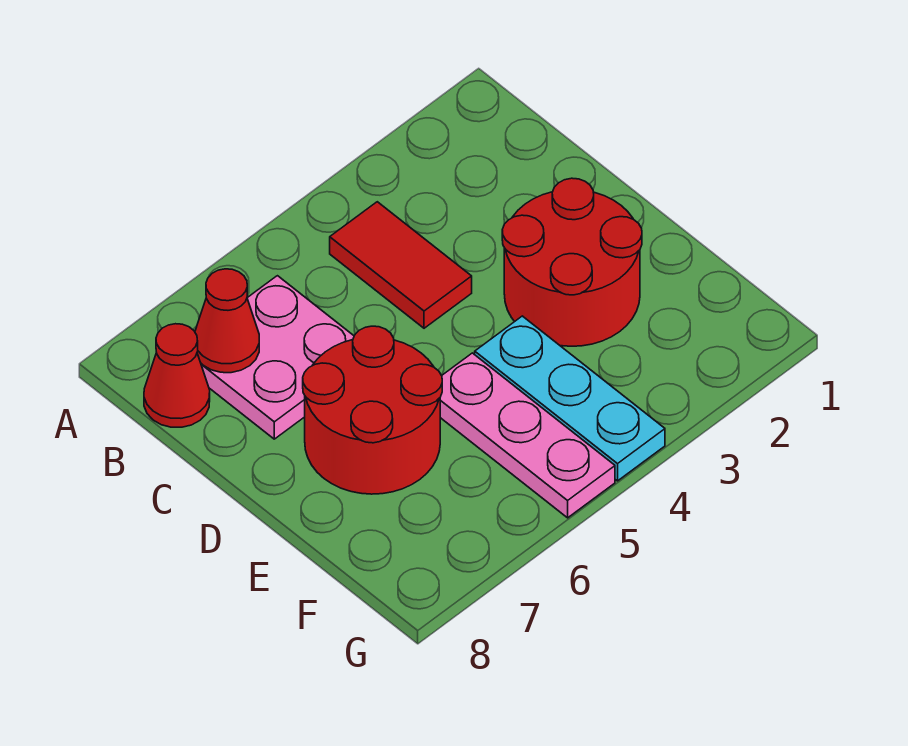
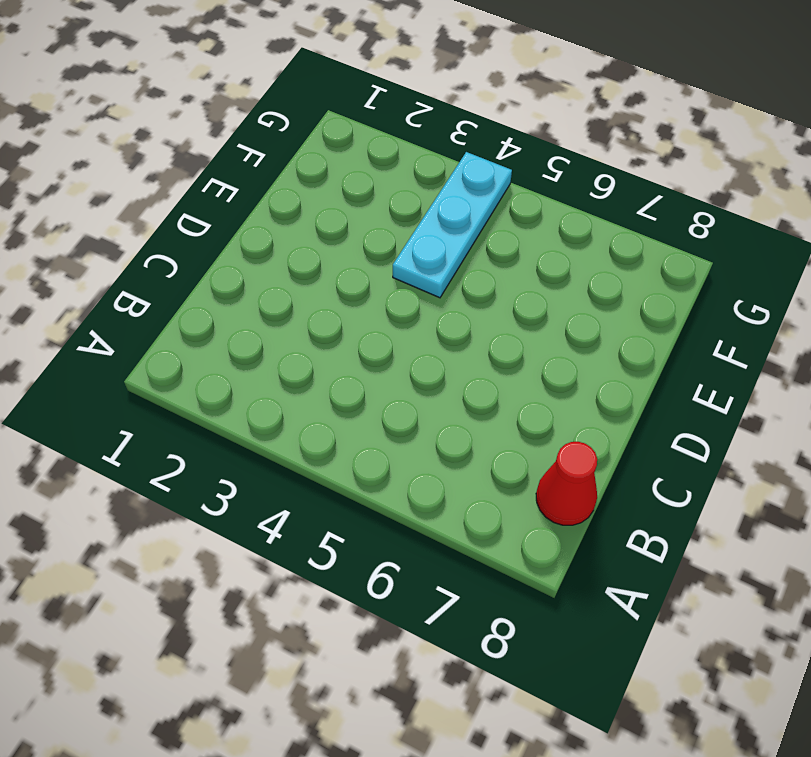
none -> red tile B4:C4 level 1
none -> pink plate B6:C7 level 1

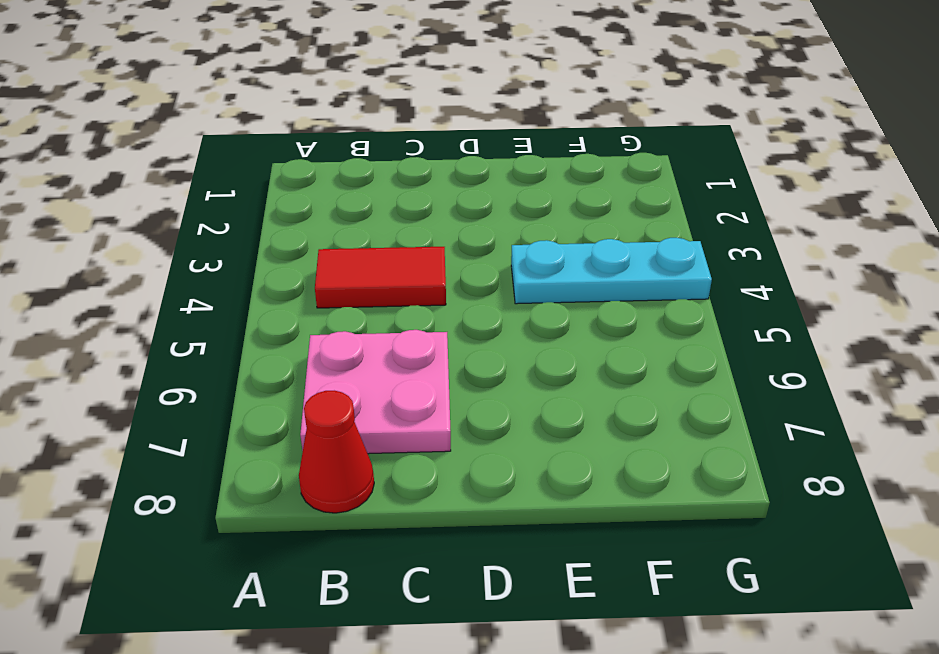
none -> red round brick D2:E3 level 1
none -> red round brick D6:E7 level 1

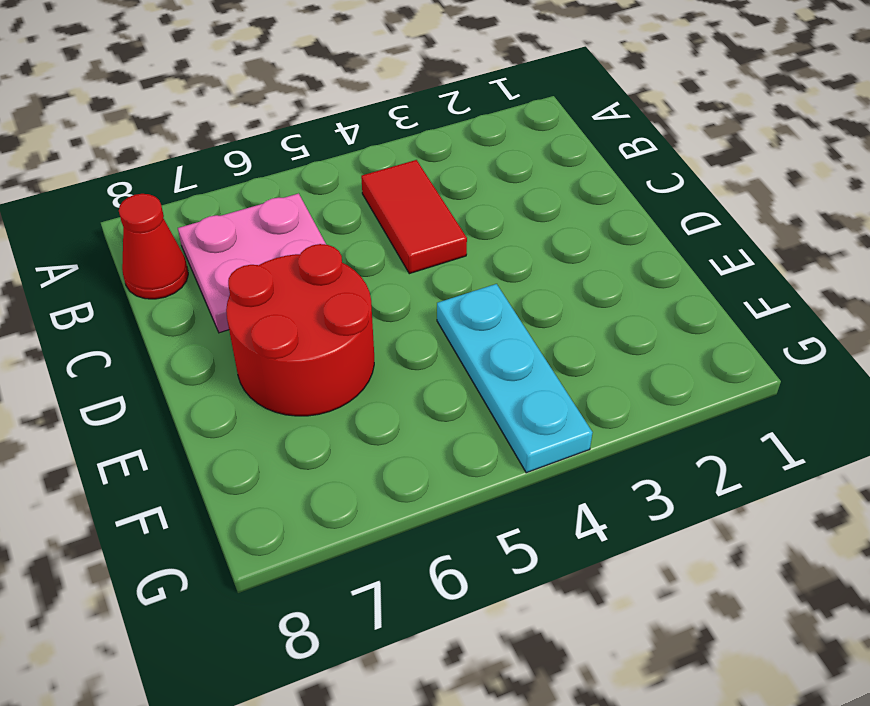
none -> red round brick D2:E3 level 1
none -> pink plate E5:G5 level 1

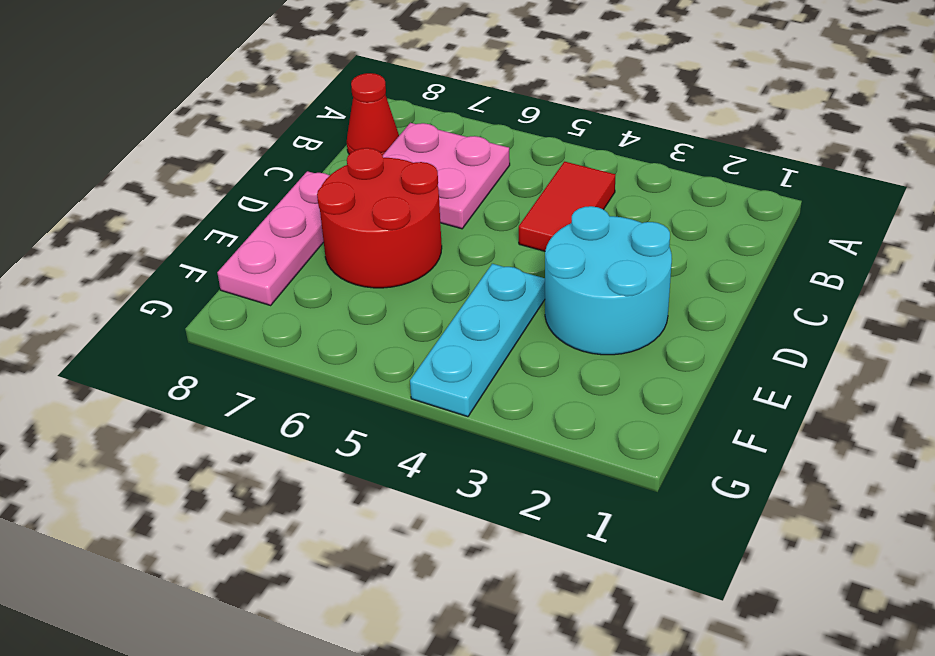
cyan round brick D2:E3 level 1 -> red round brick D2:E3 level 1
pink plate D8:F8 level 1 -> pink plate E5:G5 level 1
none -> red cone B7 level 2

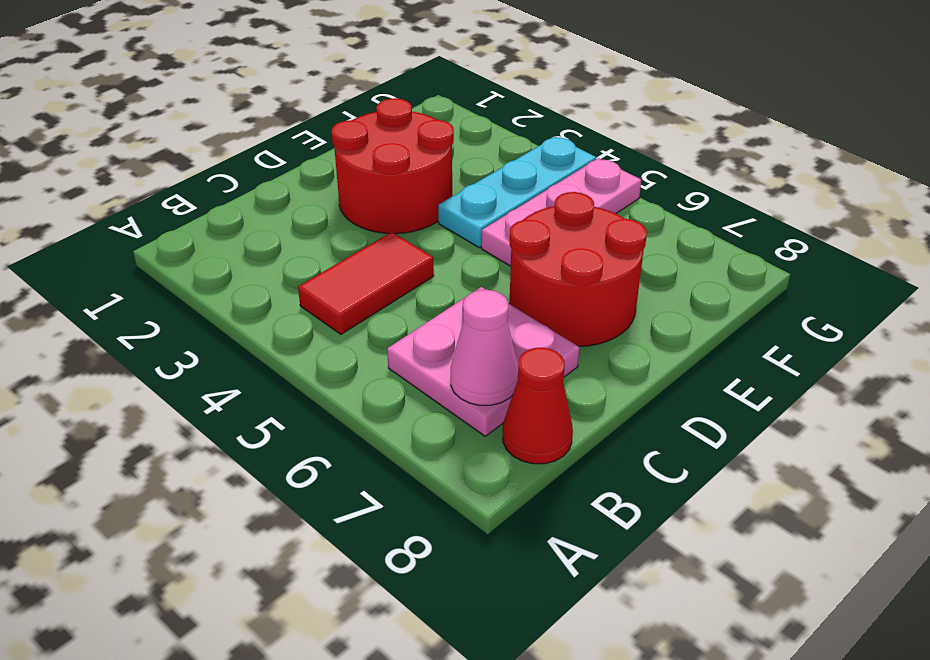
pink cone B7 level 2 -> red cone B7 level 2

